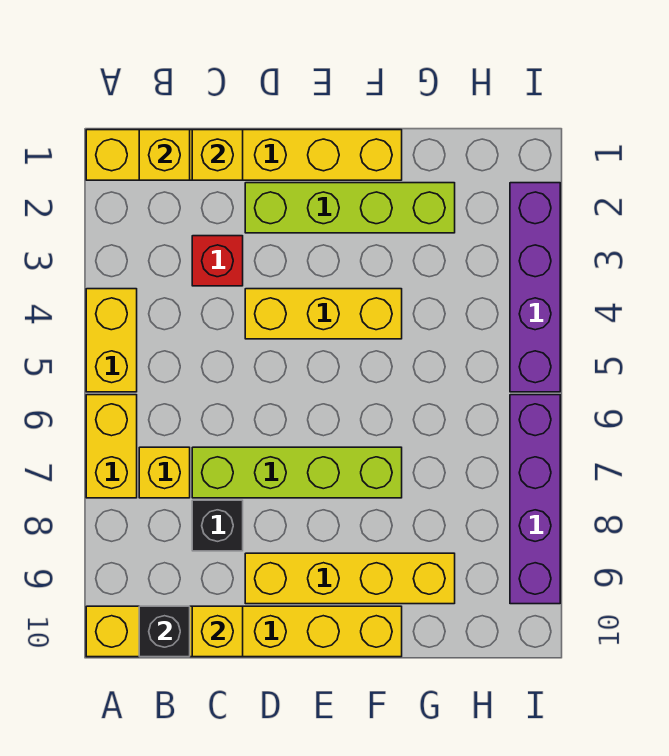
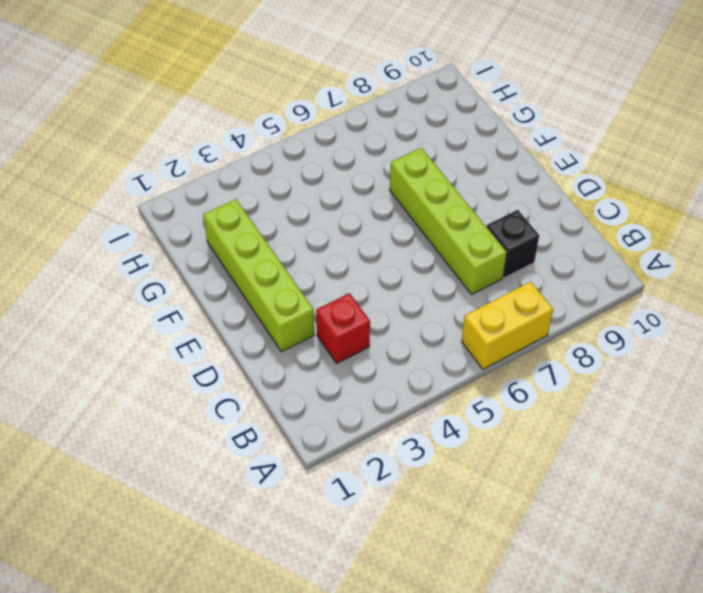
none -> yellow brick A1:F1 level 1
none -> yellow brick A4:A5 level 1
none -> yellow brick A10:F10 level 1

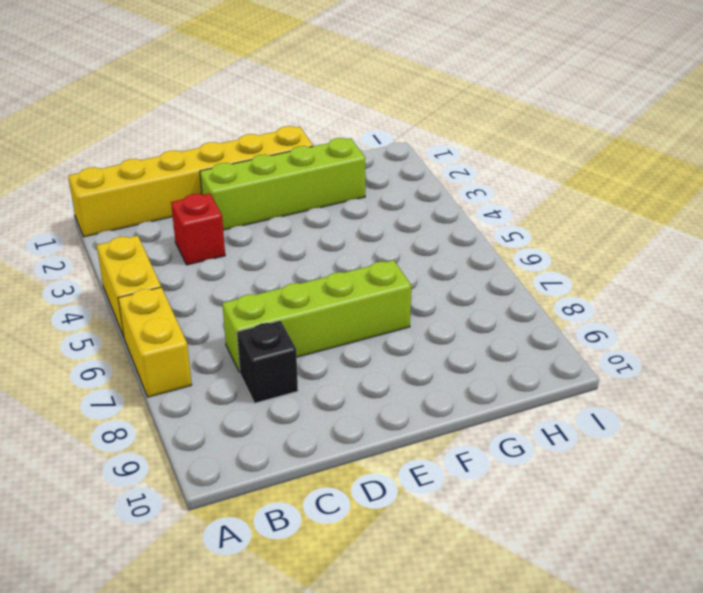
none -> yellow brick A10:F10 level 1
none -> yellow brick B7 level 1
none -> yellow brick D4:F4 level 1

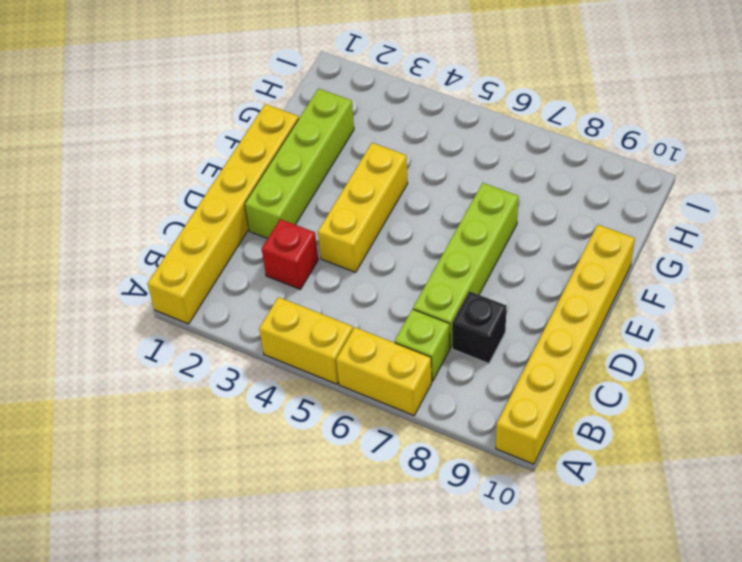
lime brick B7 level 1 -> yellow brick B7 level 1
none -> yellow brick D9:G9 level 1
none -> purple brick I2:I5 level 1
none -> purple brick I6:I9 level 1

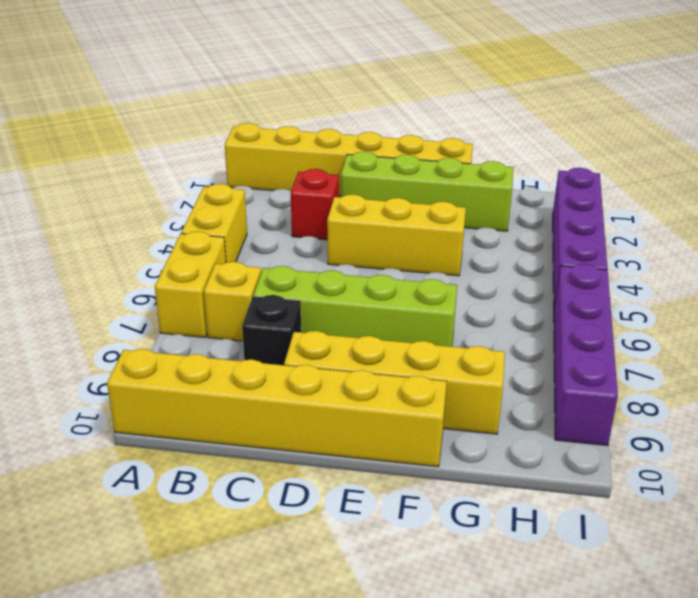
none -> yellow brick B1 level 2
none -> black brick B10 level 2
none -> yellow brick C1 level 2

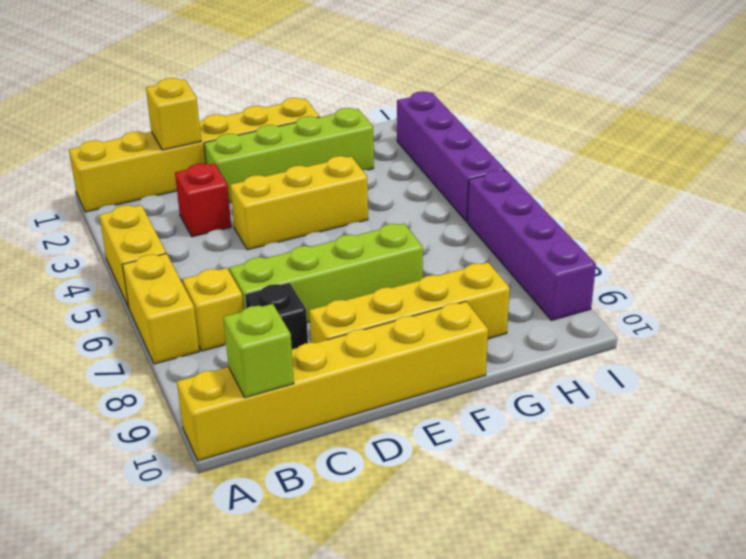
lime brick B10 level 2 -> black brick B10 level 2
none -> yellow brick B1 level 2
none -> yellow brick C10 level 2

